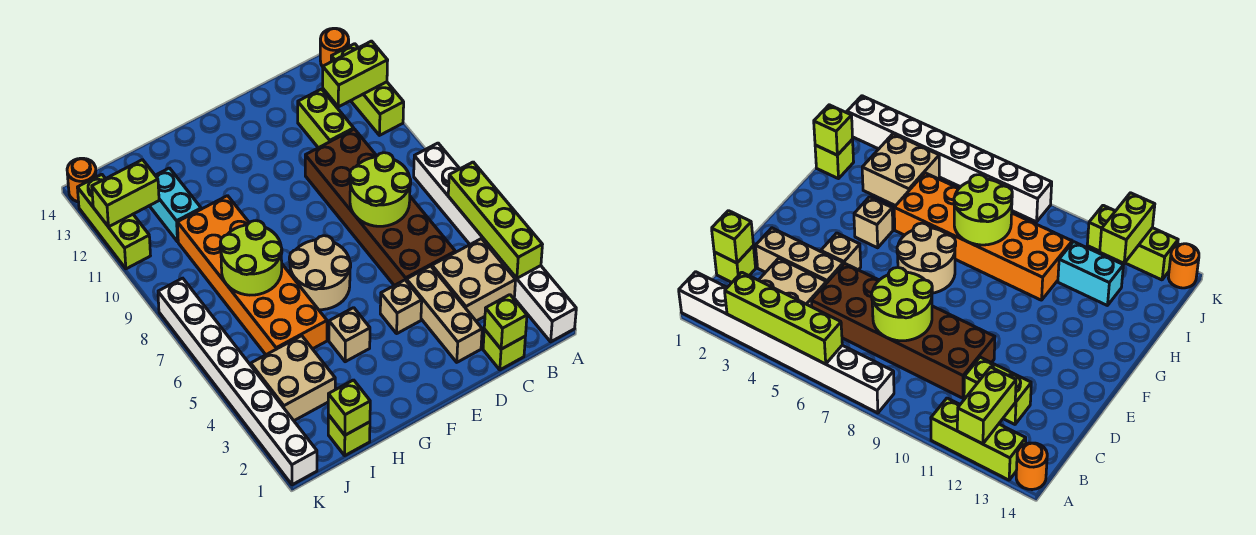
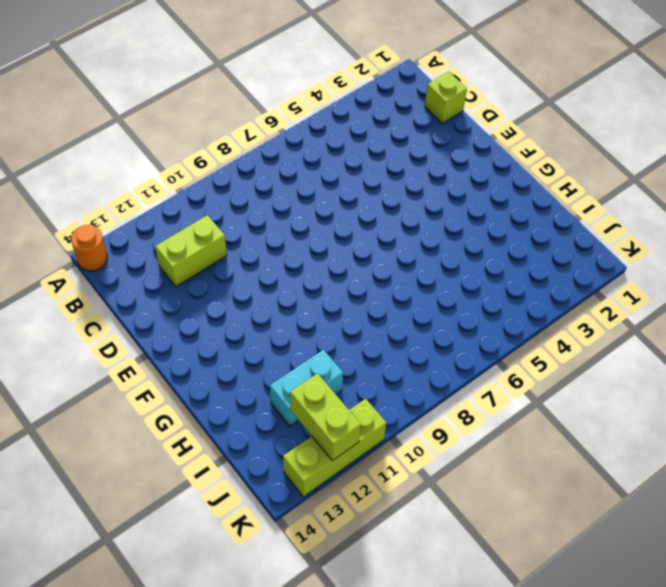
none -> white brick A1:A8 level 1
none -> lime brick A11:A13 level 1
none -> tan brick B3:C4 level 1

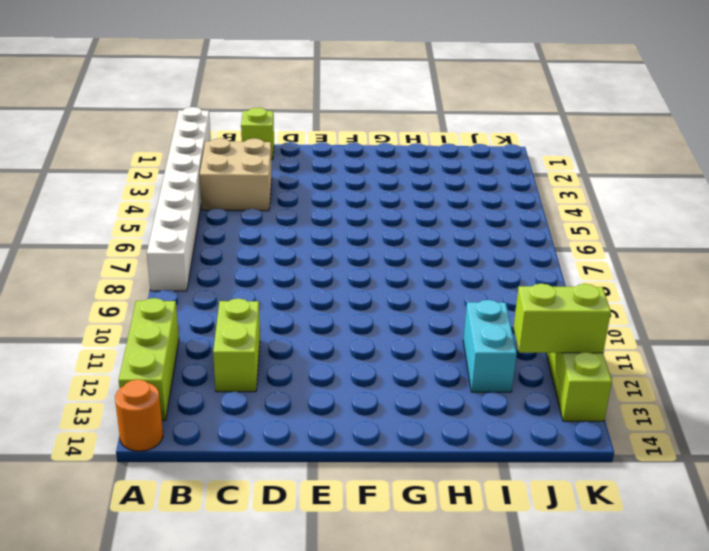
none -> brown brick C5:D10 level 1
none -> tan brick D2:D4 level 1
none -> tan brick E4 level 1

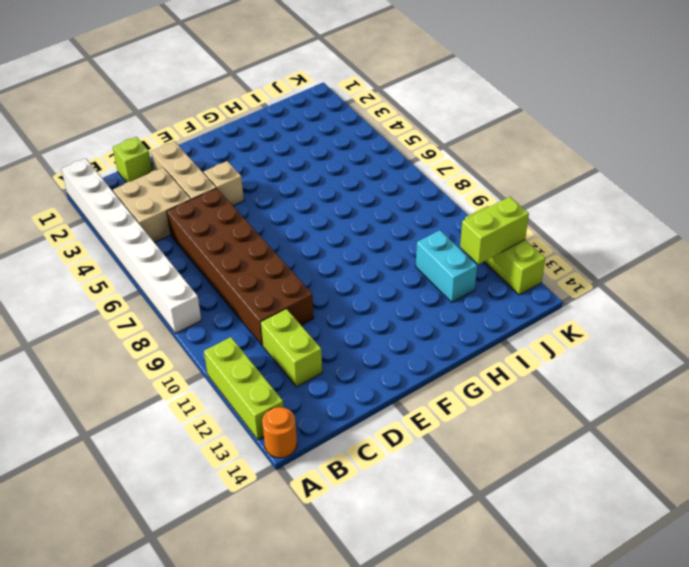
none -> tan round brick F6:G7 level 1
none -> tan brick G4 level 1
none -> orange brick H5:I10 level 1

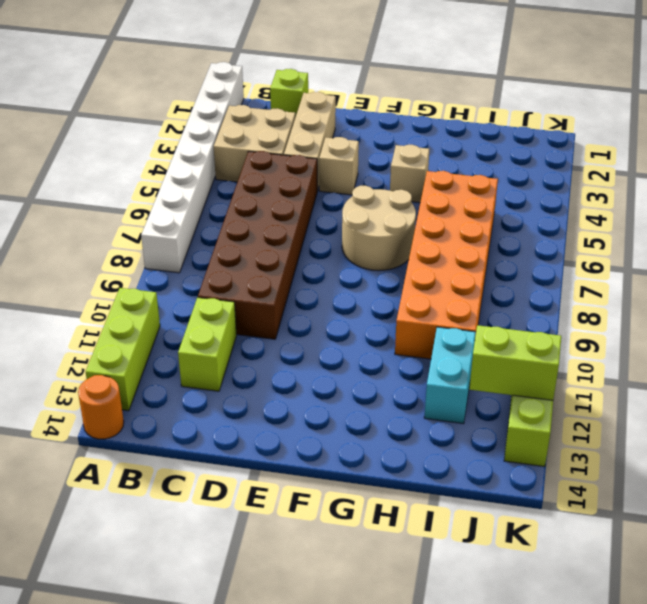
none -> lime brick I1 level 1
none -> tan brick I3:J4 level 1
none -> white brick K1:K8 level 1

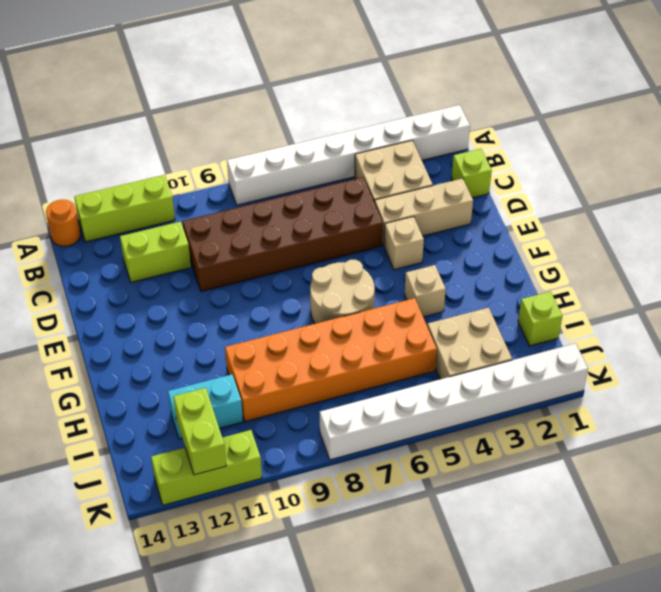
none -> orange round brick K14 level 1
none -> lime brick A3:A6 level 2
none -> lime brick A12:B12 level 2

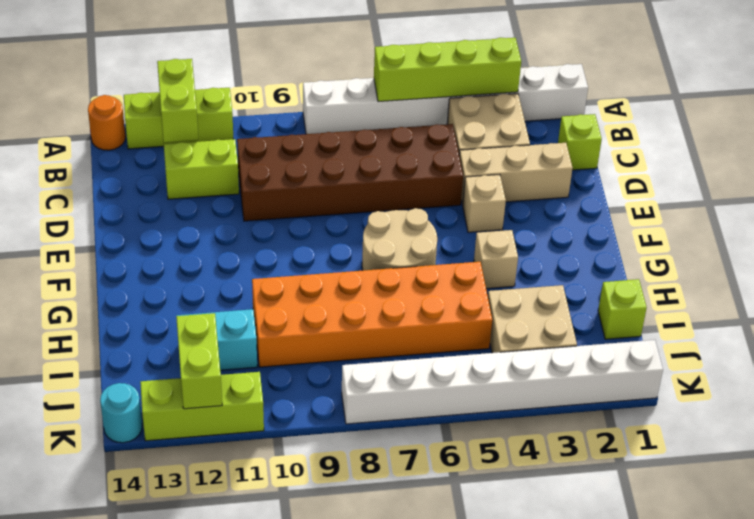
cyan round brick K14 level 1 -> orange round brick K14 level 1
none -> lime brick C1 level 2
none -> lime round brick C7:D8 level 2
none -> lime round brick H7:I8 level 2

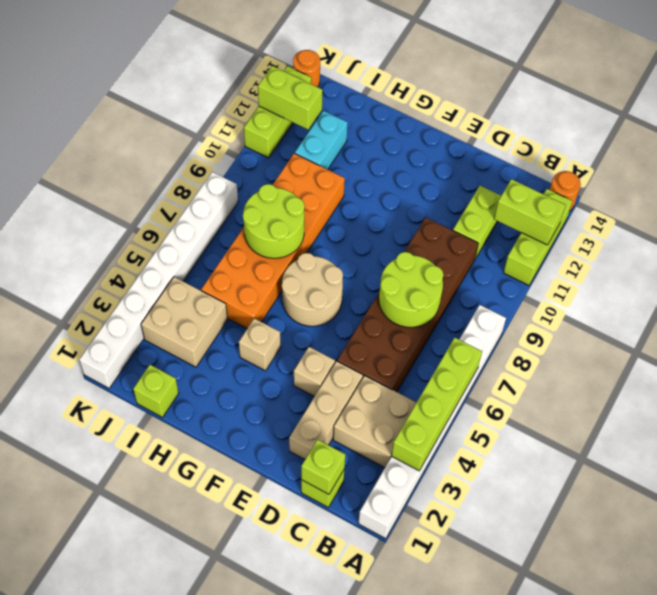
none -> lime brick I1 level 2

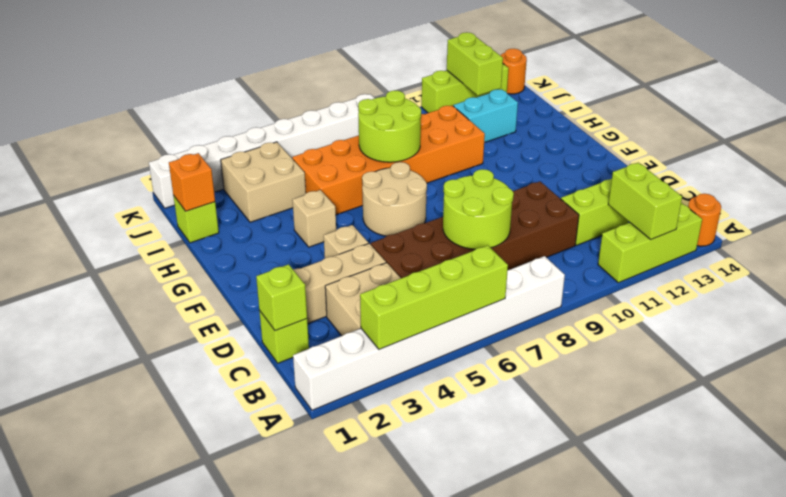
orange brick I1 level 2 -> lime brick I1 level 2

